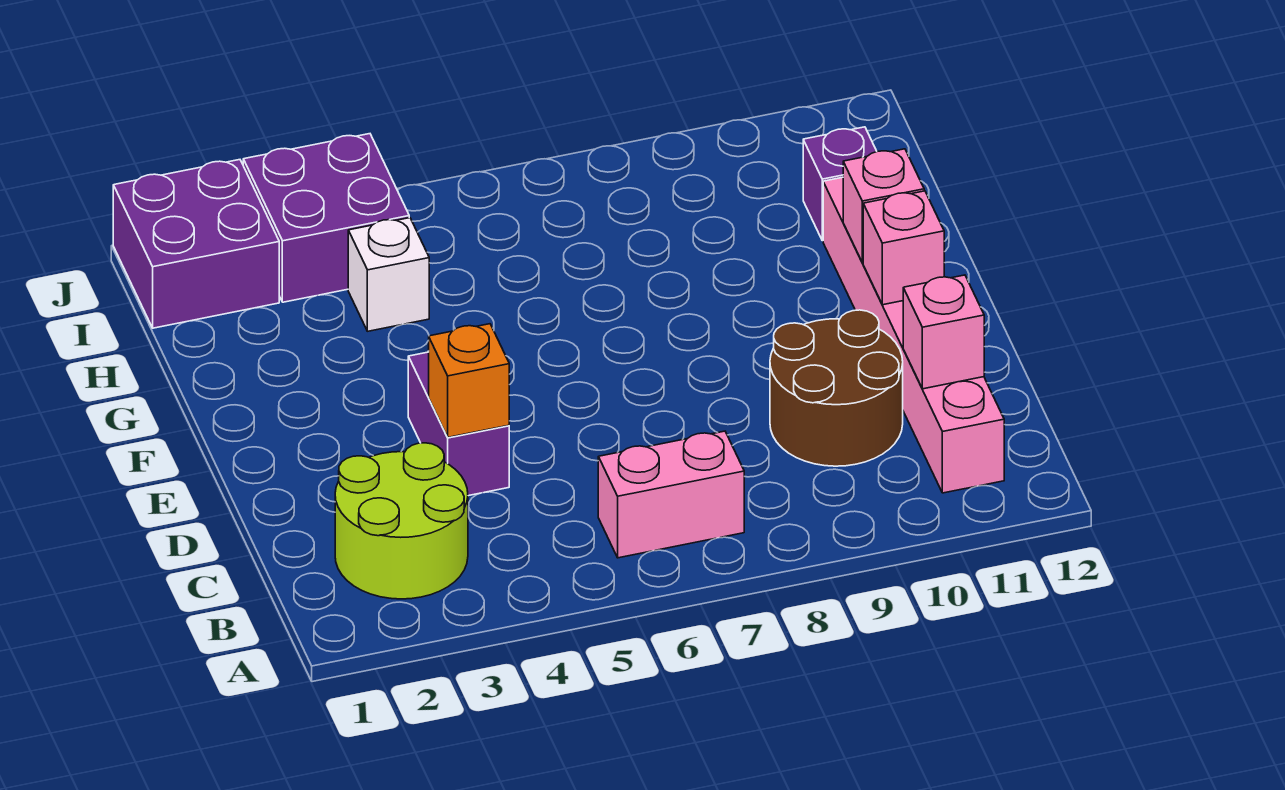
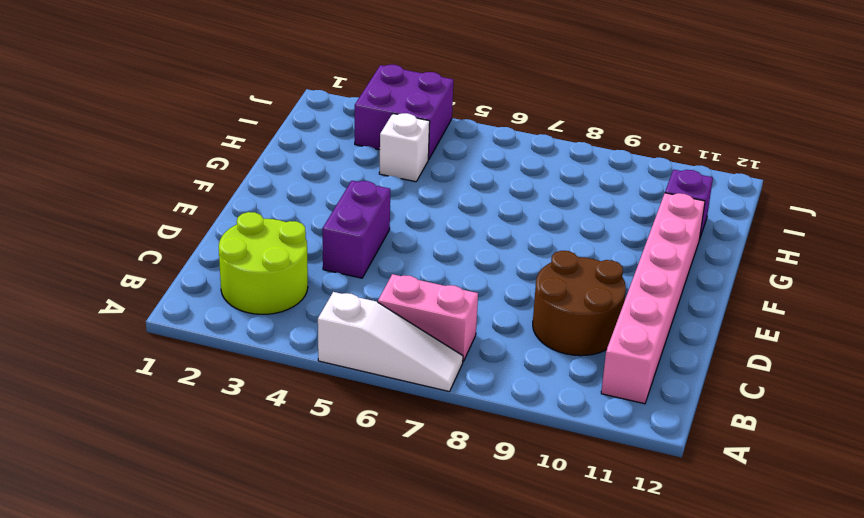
white slope A5:A7 level 1 top 5 -> none
none -> purple brick I1:J2 level 1
none -> pink brick C11 level 2
none -> orange brick D4 level 2

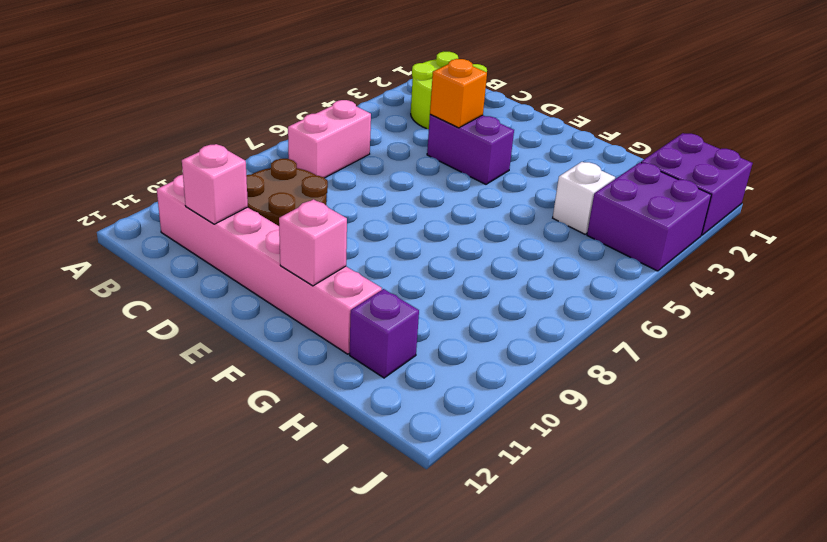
none -> pink brick E11 level 2

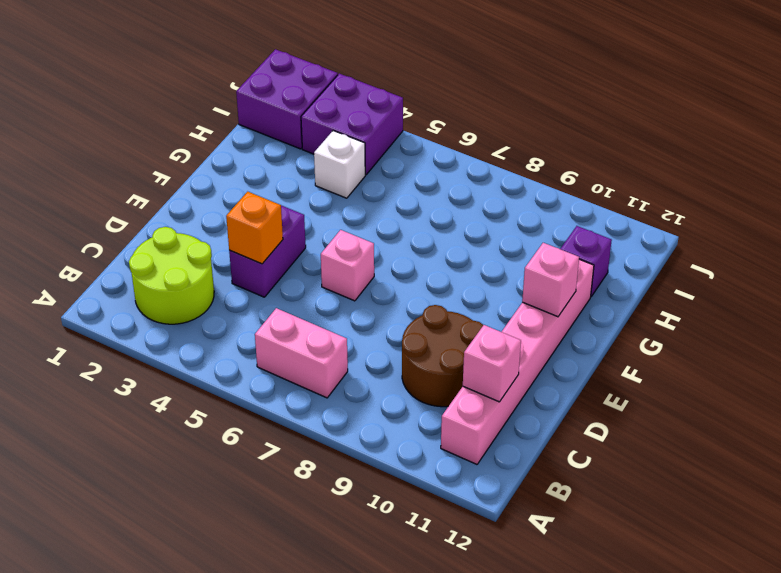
pink brick E6 level 1 -> pink brick E11 level 2

